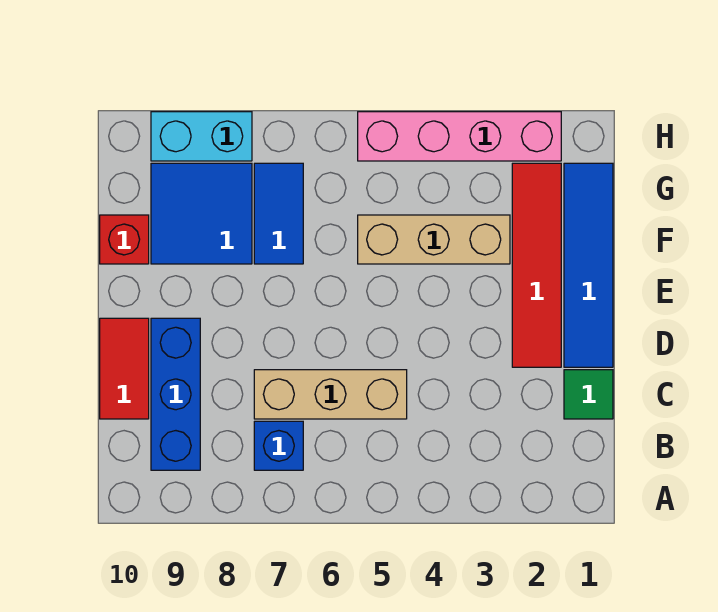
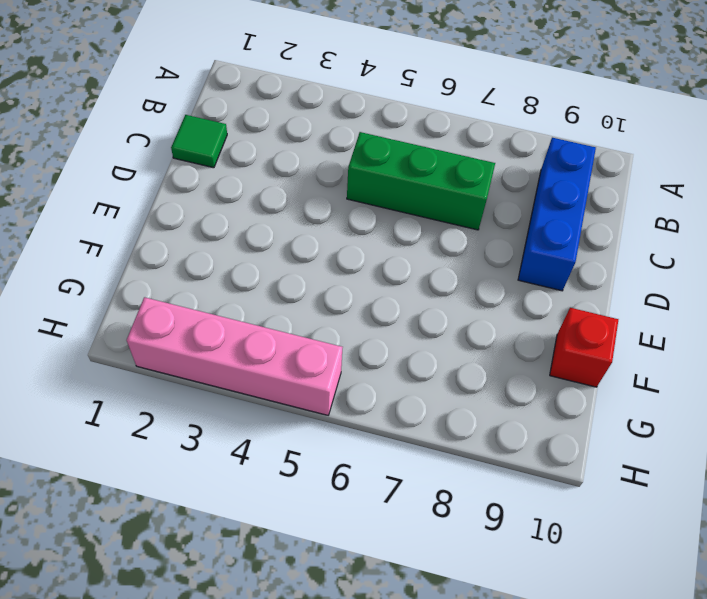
green brick C5:C7 level 1 -> tan brick C5:C7 level 1
none -> blue brick B7 level 1
none -> red tile C10:D10 level 1
none -> blue tile D1:G1 level 1

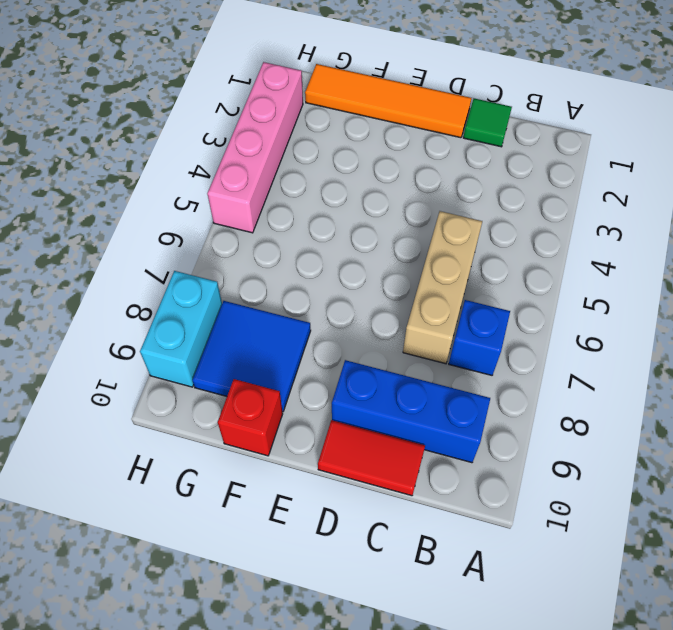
orange tile D1:G1 level 1 -> blue tile D1:G1 level 1
none -> red tile D2:G2 level 1
none -> tan brick F3:F5 level 1
none -> blue tile F7:G7 level 1

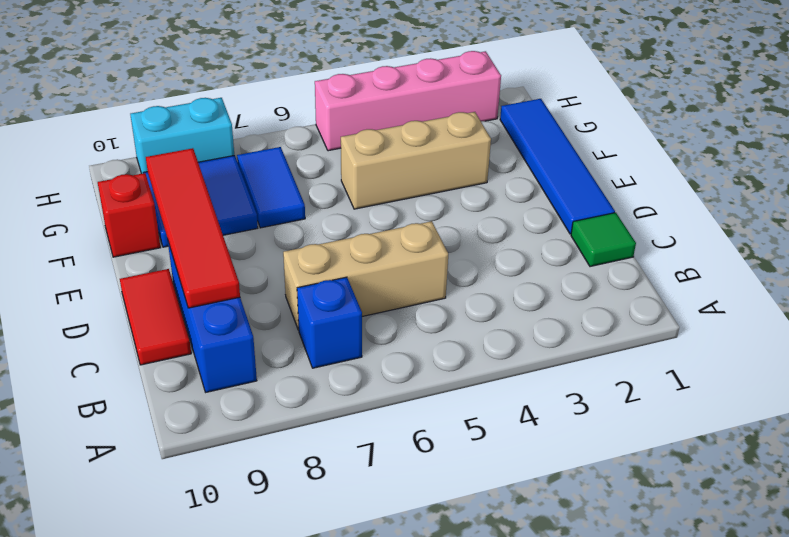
red tile C9:F9 level 2 -> red tile D2:G2 level 1

